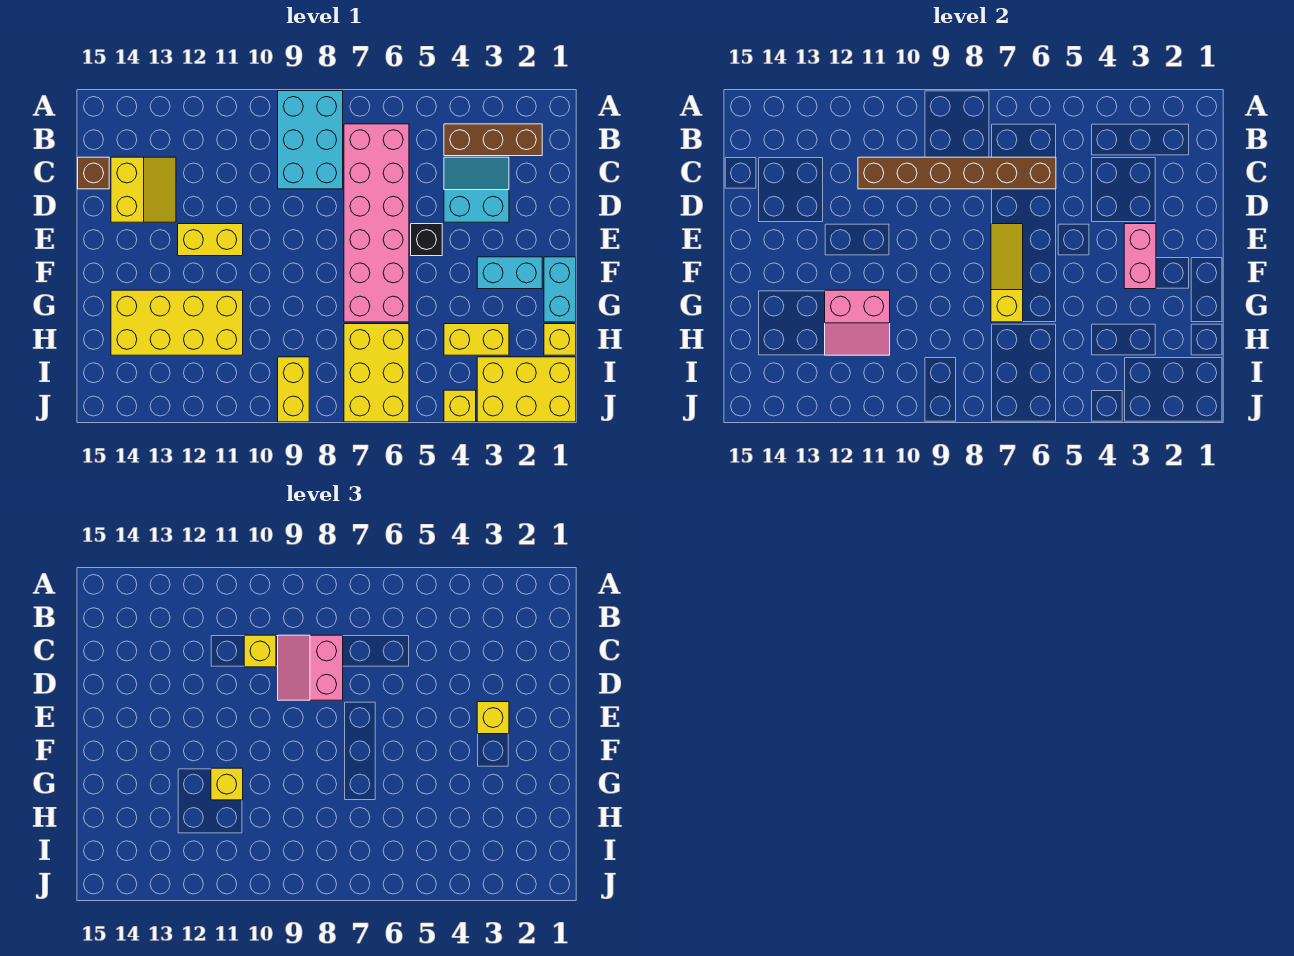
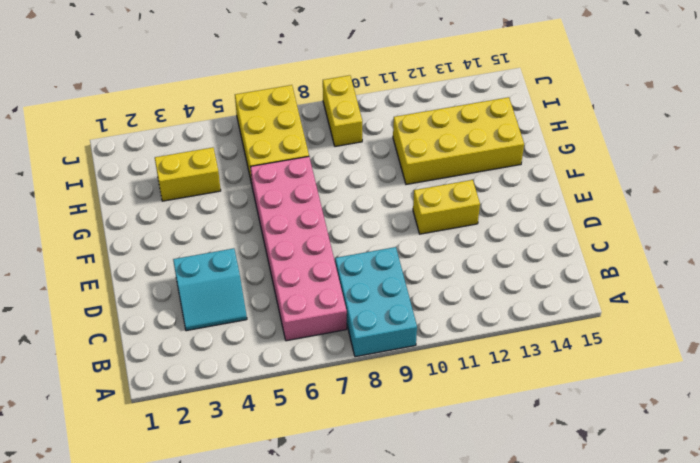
none -> brown brick B2:B4 level 1
none -> yellow slope C13:D14 level 1 top 14
none -> brown brick C15 level 1

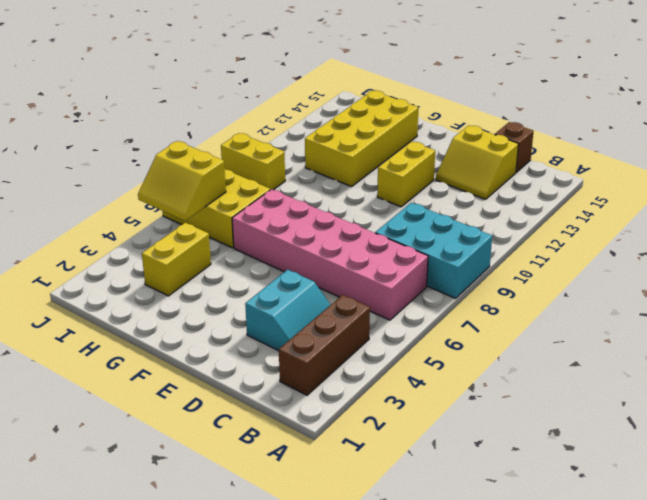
yellow slope I5:J6 level 2 top 6 -> none
none -> black brick E5 level 1
none -> cyan brick F1:G1 level 1
none -> cyan brick F2:F3 level 1

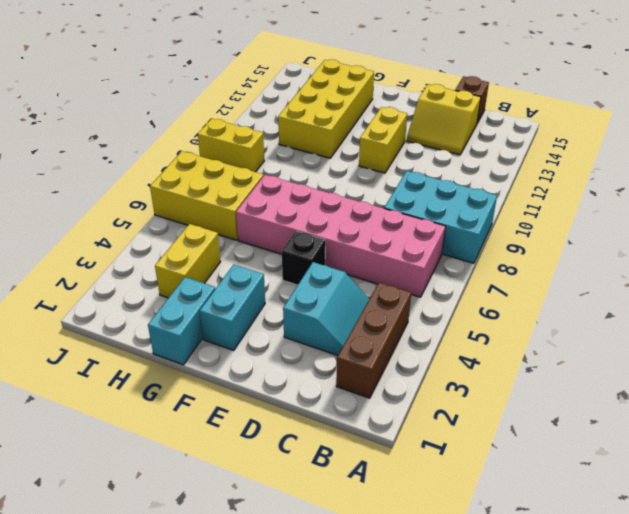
cyan brick G1:G2 level 1 -> cyan brick F1:G1 level 1
none -> yellow brick H1 level 1
none -> yellow brick I1:J3 level 1
none -> yellow brick J4 level 1

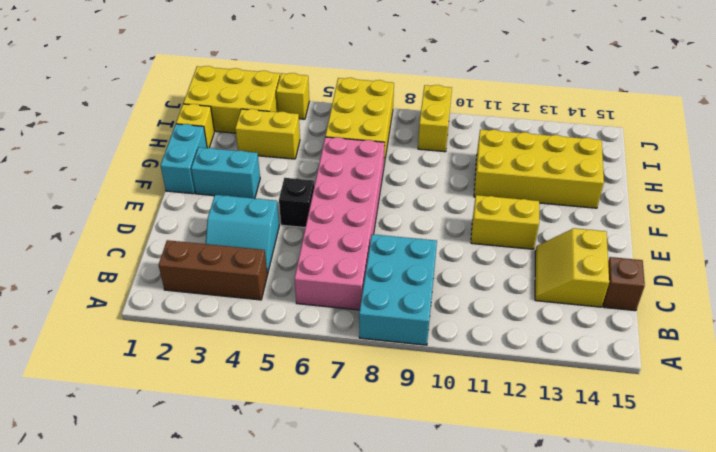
none -> brown brick C6:C11 level 2
none -> pink brick E3:F3 level 2
none -> yellow slope E7:G7 level 2 top G

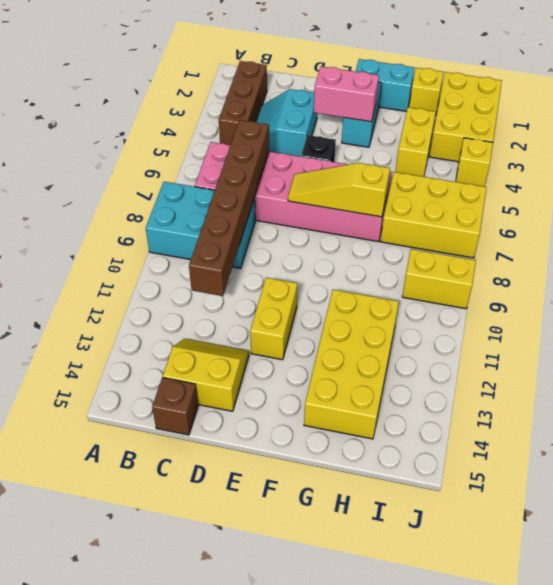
none -> pink slope G11:H12 level 2 top G
none -> pink slope C8:D9 level 3 top 8
none -> yellow brick C10 level 3

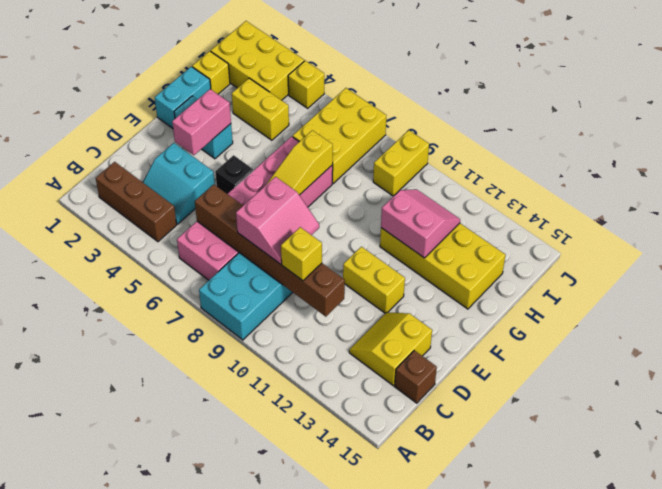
none -> yellow brick E3 level 3
none -> yellow brick G11 level 3

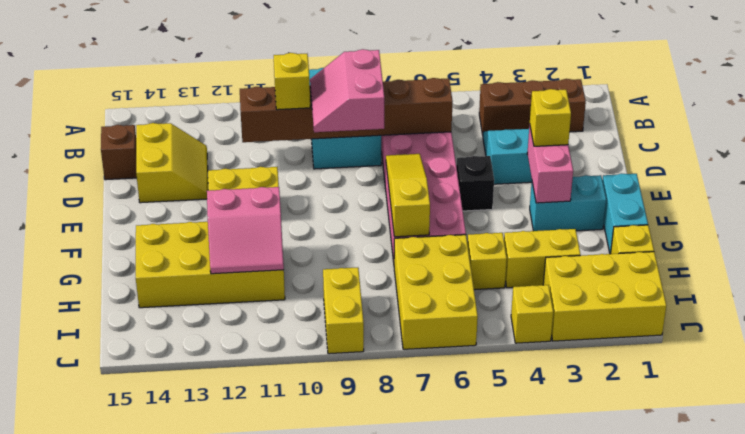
yellow brick H5 level 1 -> yellow brick G11 level 3

